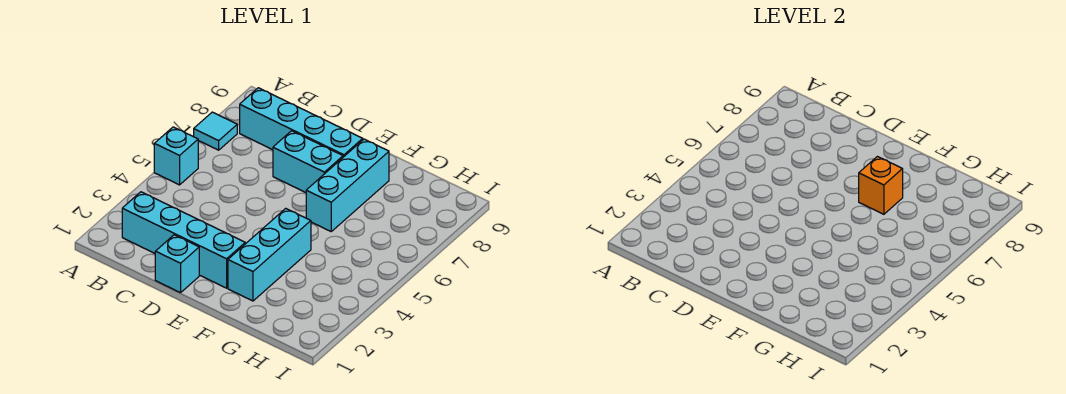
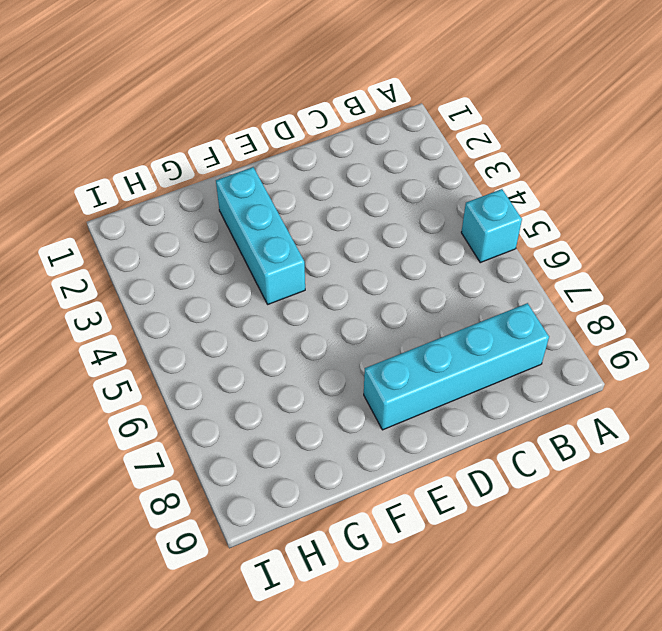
none -> cyan tile A7 level 1
none -> cyan brick B2:E2 level 1

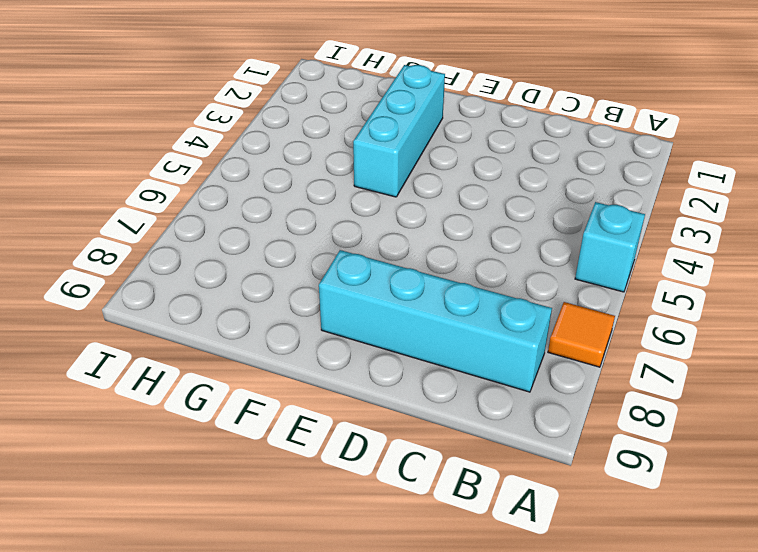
orange tile A7 level 1 -> cyan tile A7 level 1
none -> cyan brick B2:E2 level 1
none -> cyan brick D1 level 1

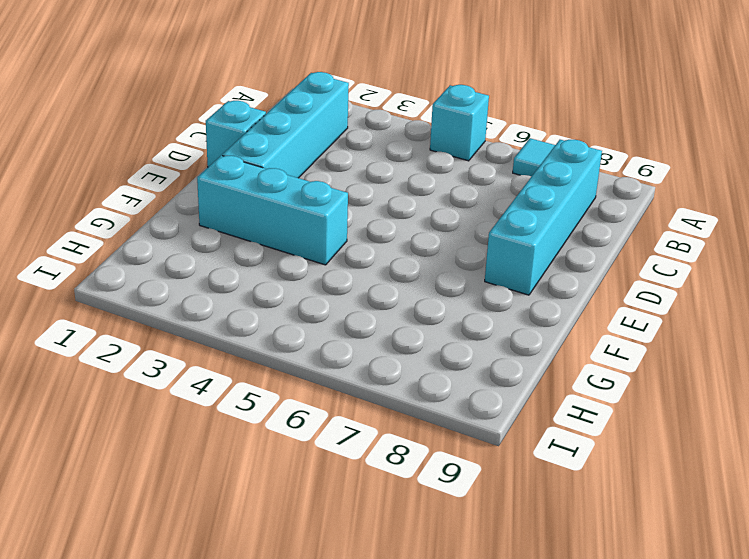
none -> cyan brick D7:E7 level 1
none -> cyan brick F6:F8 level 1

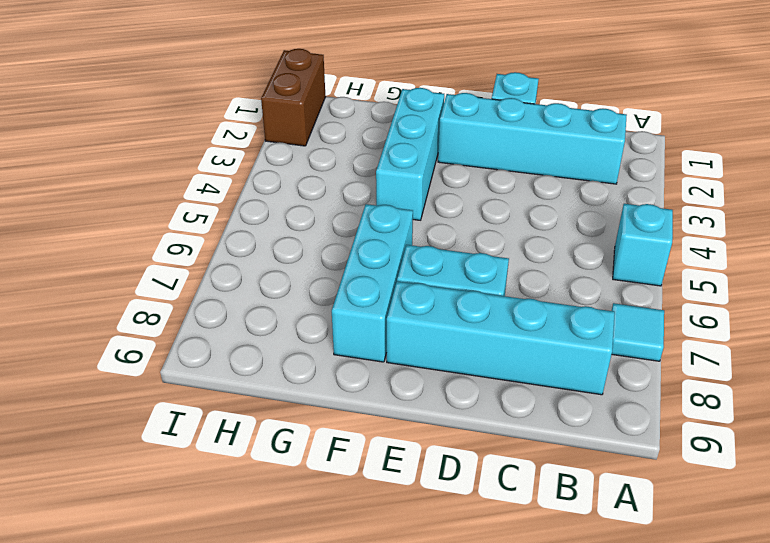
brown brick I1:I2 level 1 -> none
none -> orange brick F7 level 2

